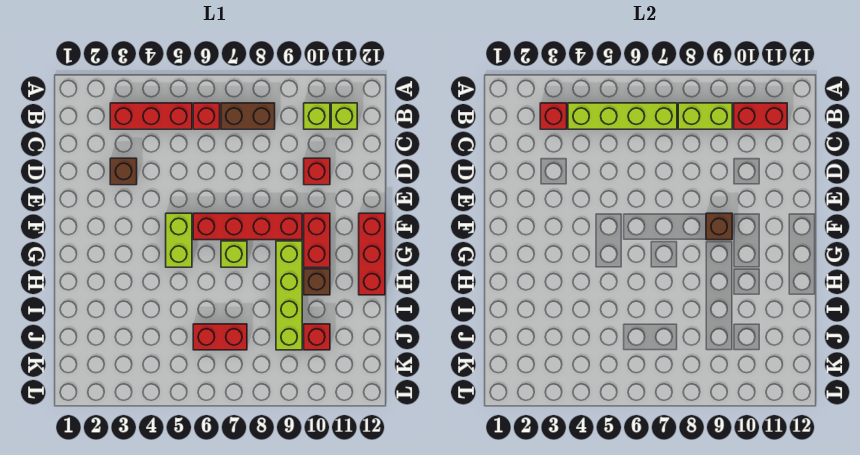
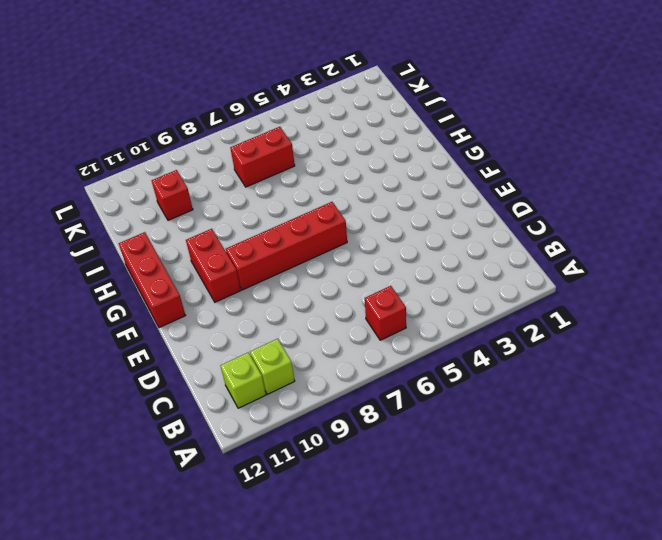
none -> red brick B3:B5 level 1
none -> brown brick B7:B8 level 1
none -> brown brick D3 level 1

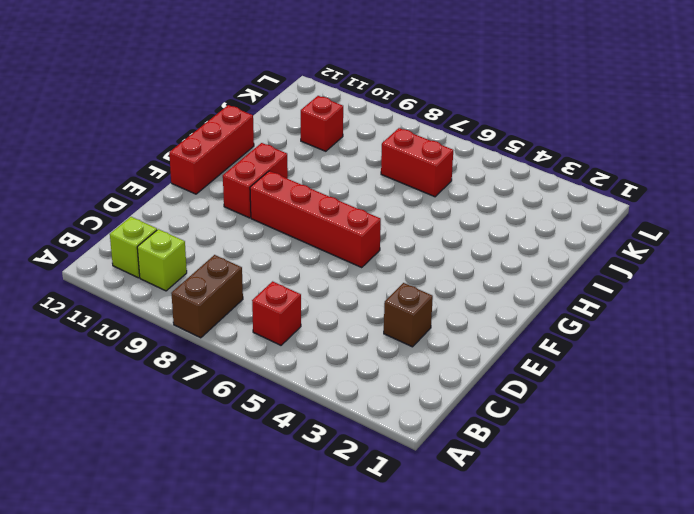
brown brick A8:B8 level 1 -> brown brick B7:B8 level 1
none -> red brick B3:B5 level 1
none -> red brick D10 level 1
none -> lime brick F5:G5 level 1

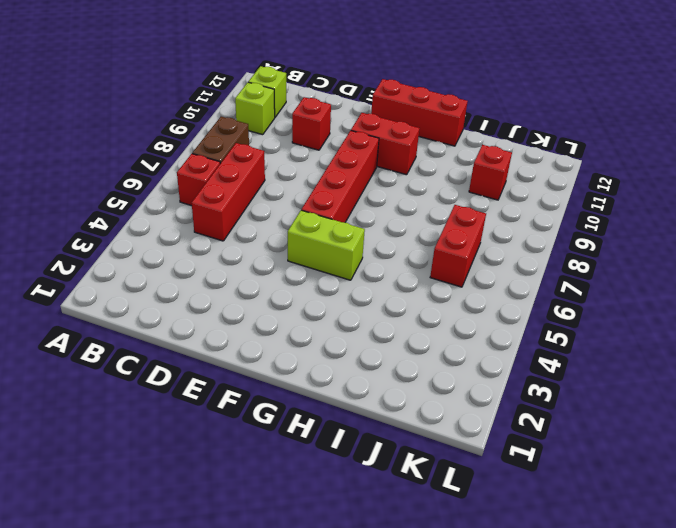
red brick C5:C7 level 1 -> red brick B3:B5 level 1
none -> brown brick D3 level 1
none -> lime brick G7 level 1
none -> lime brick G9:J9 level 1

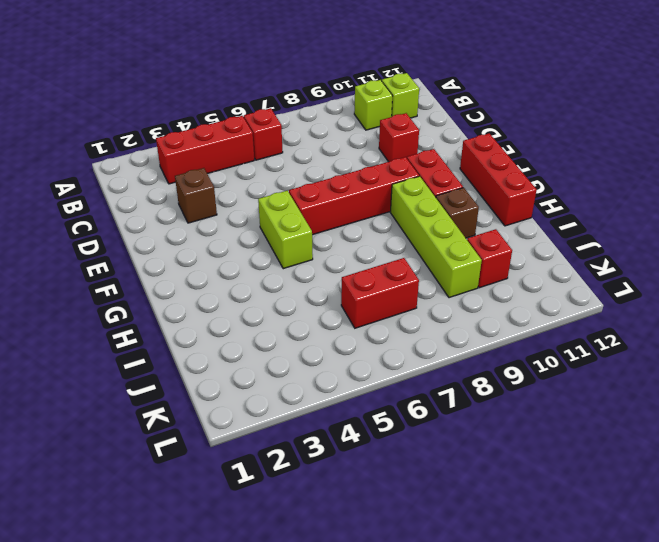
none -> brown brick B7:B8 level 1
none -> lime brick G7 level 1
none -> red brick B3 level 2

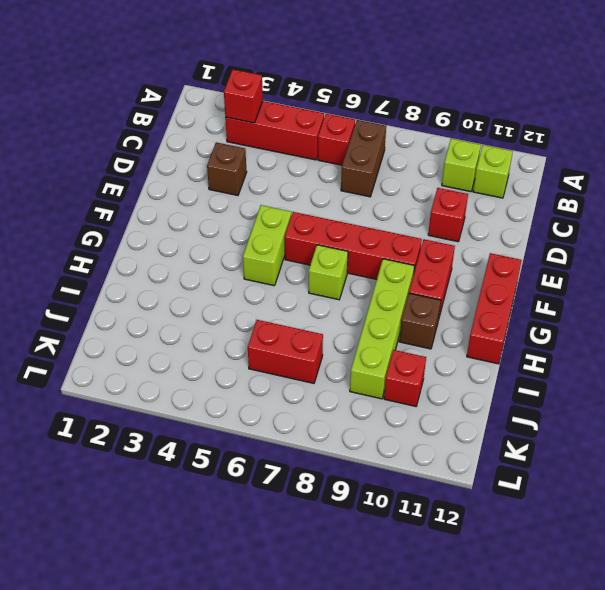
brown brick B7:C7 level 1 -> brown brick B7:B8 level 1
none -> lime brick B4:B7 level 2
none -> lime brick B8:B9 level 2
none -> red brick B10:B11 level 2

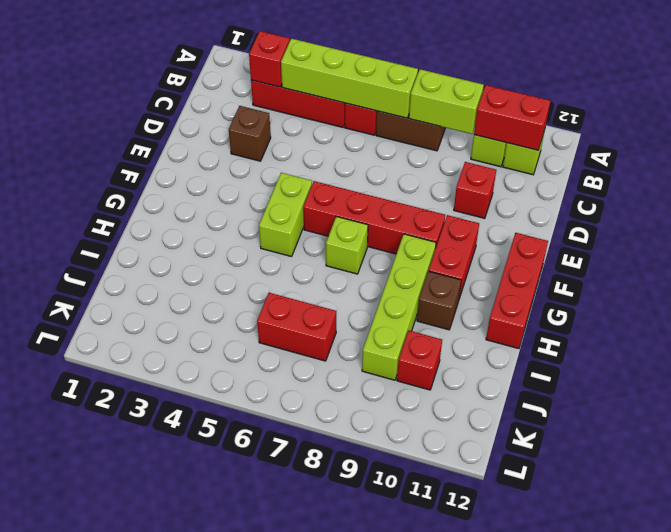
none -> brown brick F9 level 2

